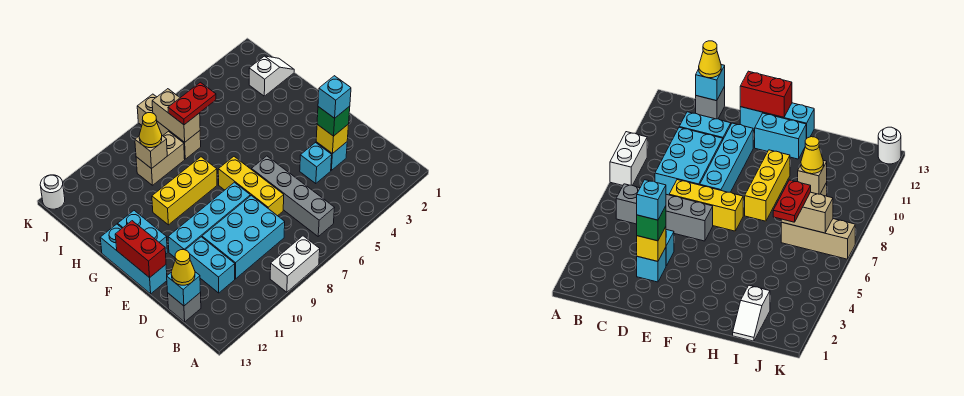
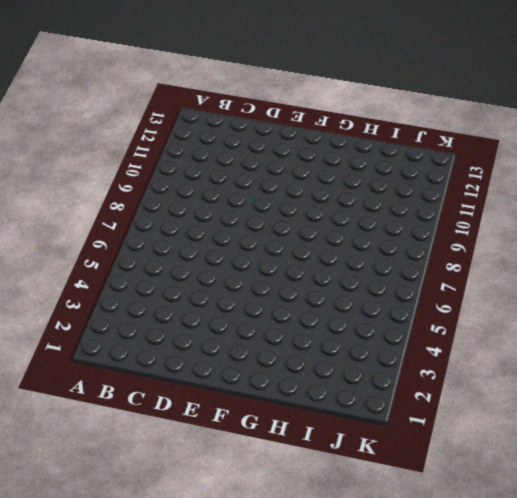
none -> white brick A8:A9 level 1
none -> grey brick B6:E6 level 1
none -> cyan brick C8:D10 level 1

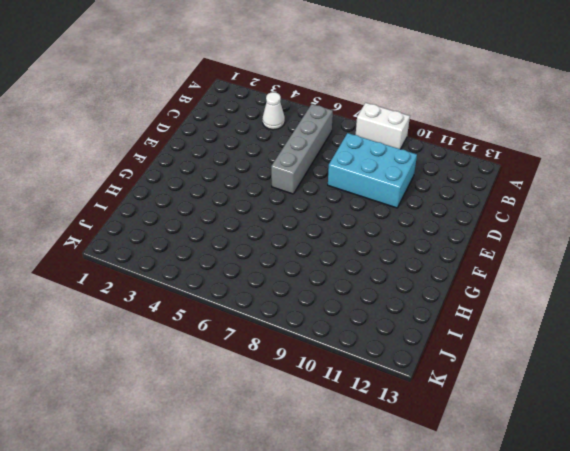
white cone B4 level 1 -> none
none -> cyan brick C11:D11 level 1
none -> grey brick C13 level 1
none -> cyan brick D3 level 1

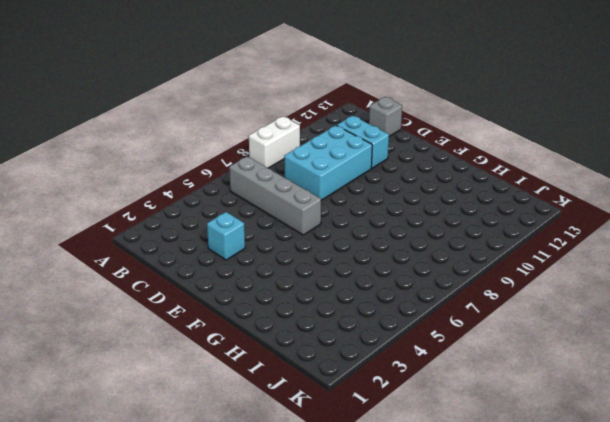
none -> cyan brick D4 level 1
none -> yellow brick D7:F7 level 1
none -> cyan brick E8:E11 level 1

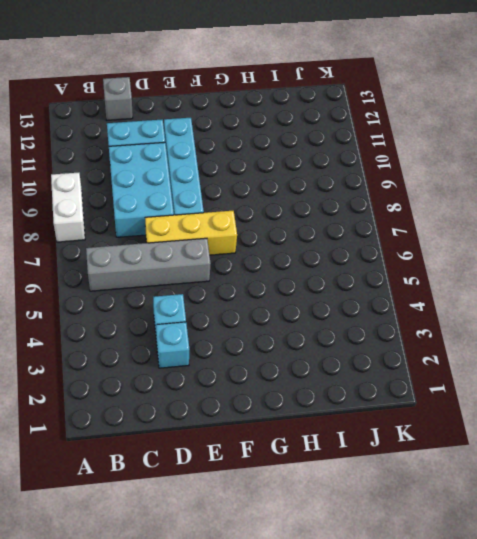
none -> cyan brick E13:G13 level 1
none -> cyan brick F12:G12 level 1
none -> yellow brick G8:G10 level 1

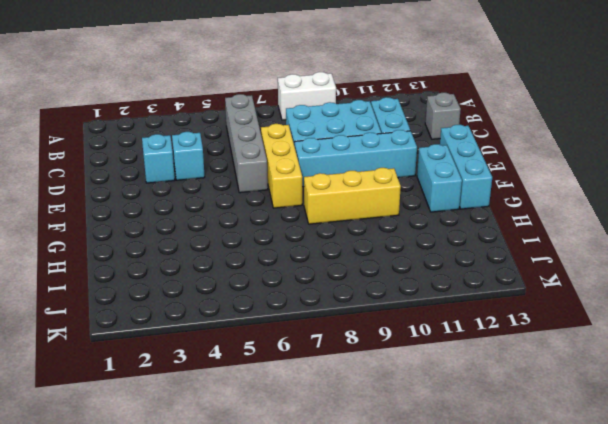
none -> white slope I1:I2 level 1 top 2
none -> tan brick I7:K7 level 1
none -> tan brick I8:I9 level 1

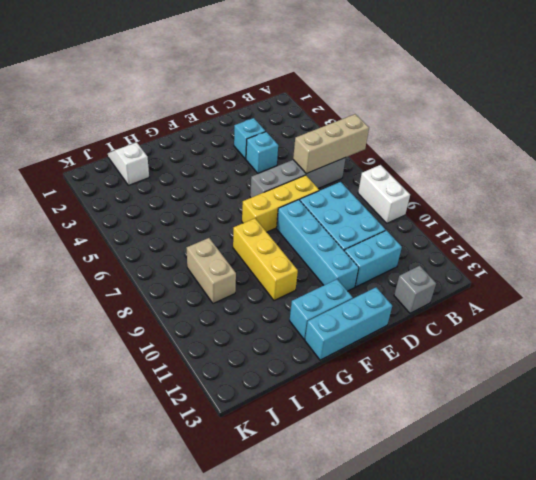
tan brick A6:C6 level 2 -> tan brick I7:K7 level 1
none -> white round brick K13 level 1
none -> cyan brick C13 level 2
none -> yellow brick D3 level 2

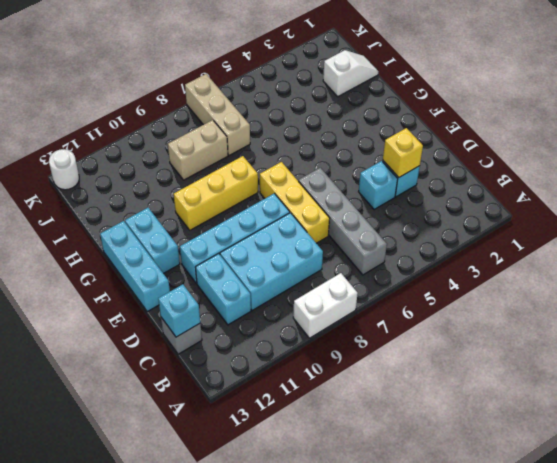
none -> red brick E13:F13 level 2
none -> tan brick I7:J7 level 2
none -> tan brick I9 level 2

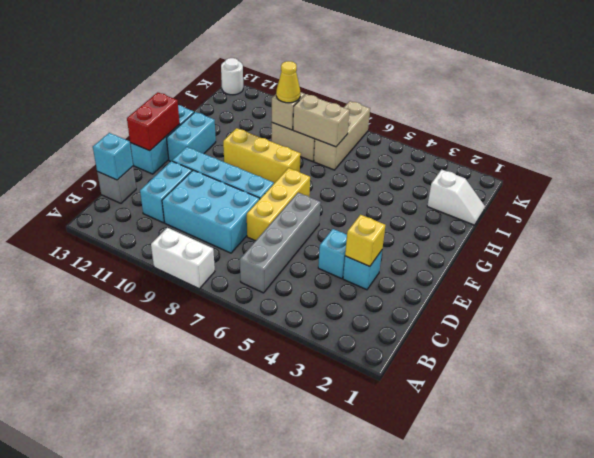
tan brick I7:I8 level 2 -> tan brick I7:J7 level 2
none -> yellow cone C13 level 3
none -> green brick D3 level 3
none -> red plate I6:I7 level 3

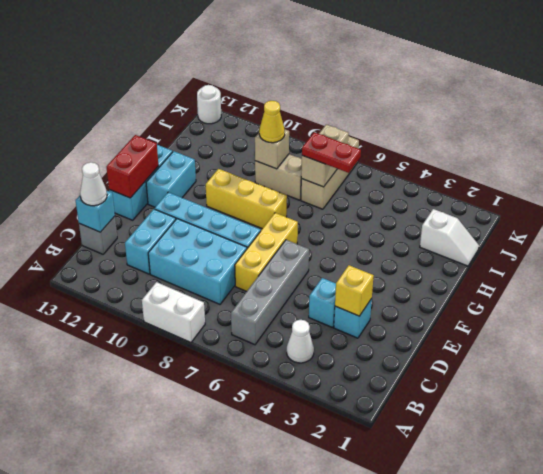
white cone B4 level 1 -> none
white cone C13 level 3 -> yellow cone C13 level 3
none -> green brick D3 level 3
none -> cyan brick D3 level 4

